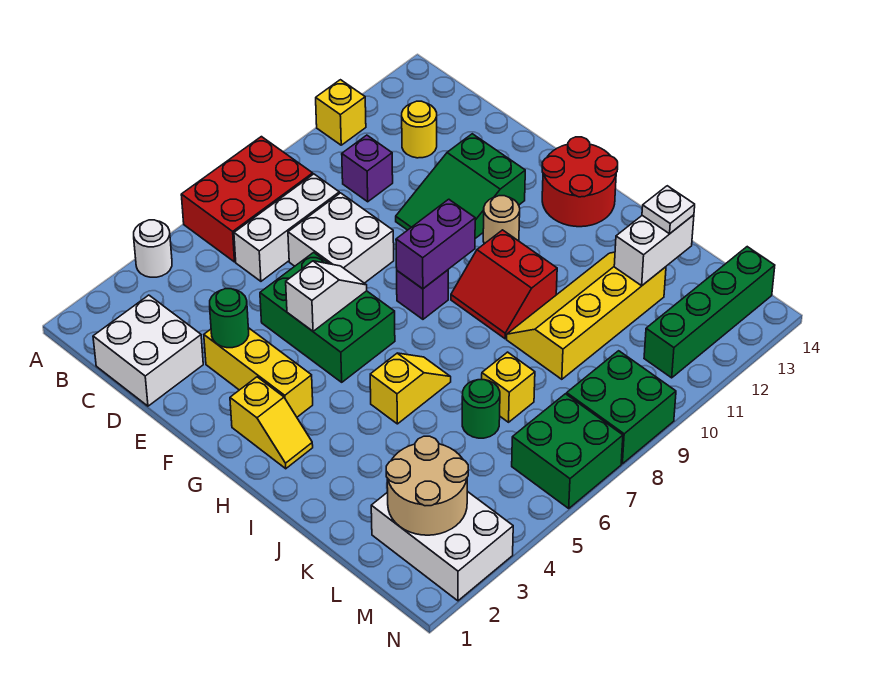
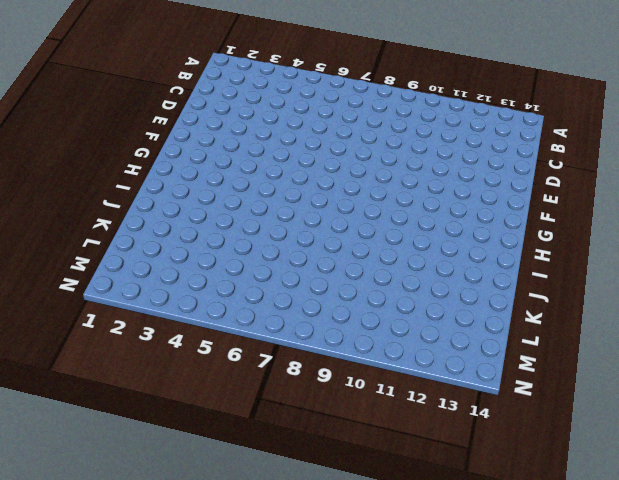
none -> white round brick A4 level 1
none -> red brick A6:B8 level 1
none -> yellow brick A11 level 1
none -> white brick C1:D2 level 1

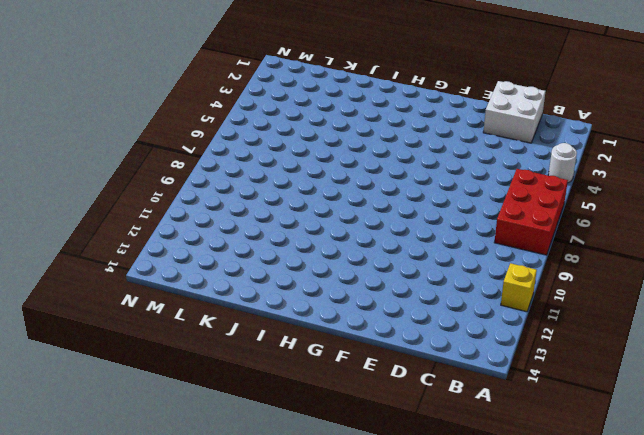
none -> white brick C6:C8 level 1
none -> purple brick C10 level 1
none -> yellow round brick C12 level 1
none -> white brick D7:E8 level 1

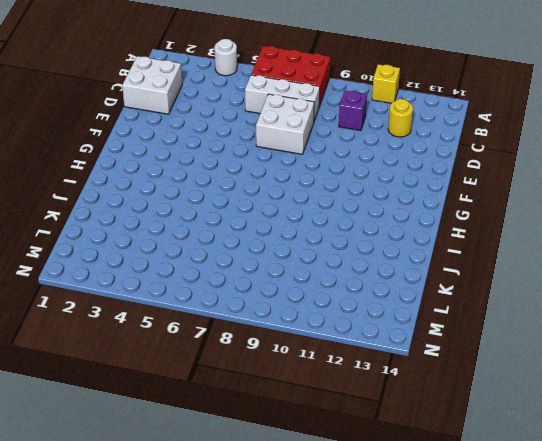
none -> yellow brick E3:G3 level 1
none -> green brick E5:G6 level 1
none -> green slope E10:F12 level 1 top 12
none -> yellow slope G2:H2 level 1 top G

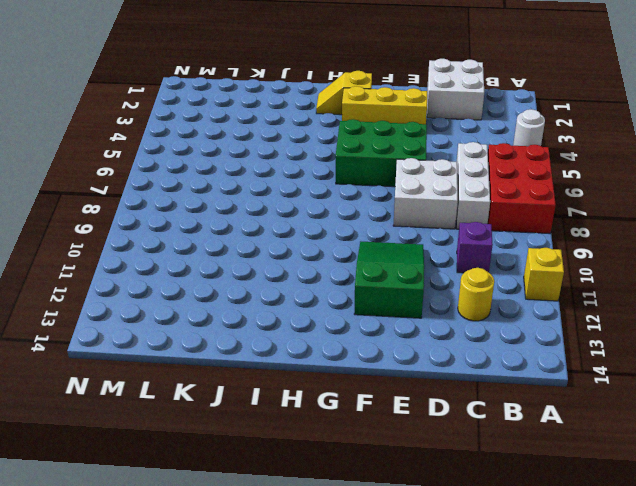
none -> purple brick G8 level 1
none -> tan round brick G11 level 1
none -> red round brick G13:H14 level 1
none -> red slope H9:I10 level 1 top 10

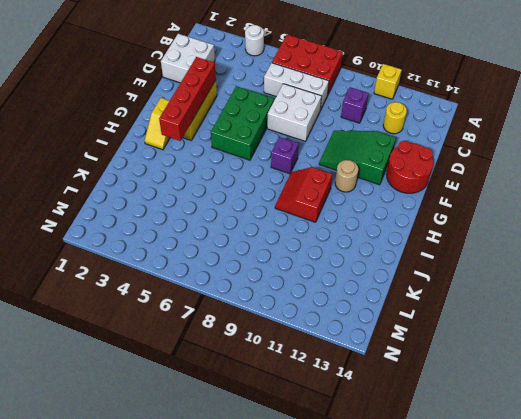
red brick E3:H3 level 2 -> green round brick E3 level 2
red round brick E13:F14 level 1 -> red round brick G13:H14 level 1
none -> yellow slope I5:I6 level 1 top 5
none -> yellow slope J9:K12 level 1 top K
none -> green round brick K6 level 1
none -> yellow brick K7 level 1

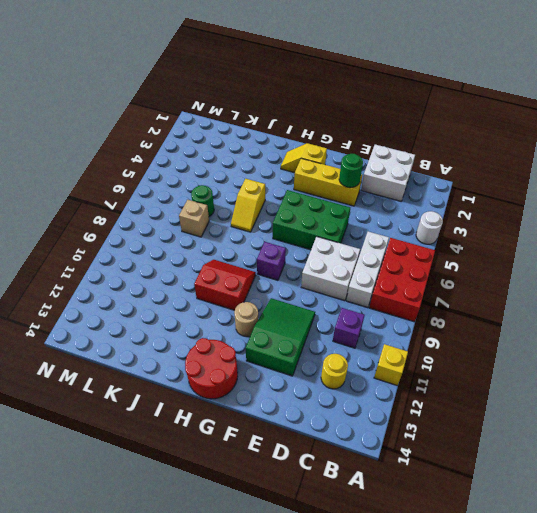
tan brick K7 level 1 -> yellow brick K7 level 1
none -> yellow slope J9:K12 level 1 top K
none -> white brick L2:N3 level 1
none -> green brick M6:N7 level 1
none -> green brick M8:N9 level 1

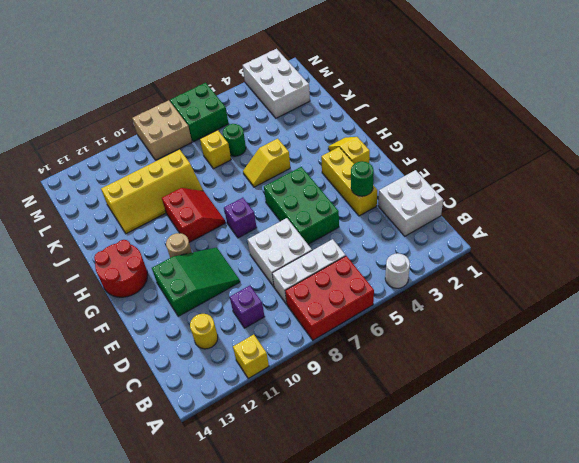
tan brick M8:N9 level 1 -> green brick M8:N9 level 1
none -> green brick M11:M14 level 1
none -> white slope F5:F6 level 2 top 5
none -> purple brick G8:G9 level 2
none -> white brick K12:K13 level 2

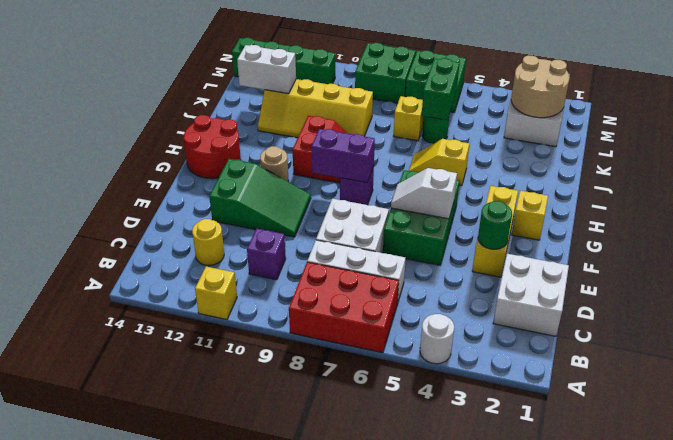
green brick K6:L6 level 2 -> none
none -> white plate K13 level 3

